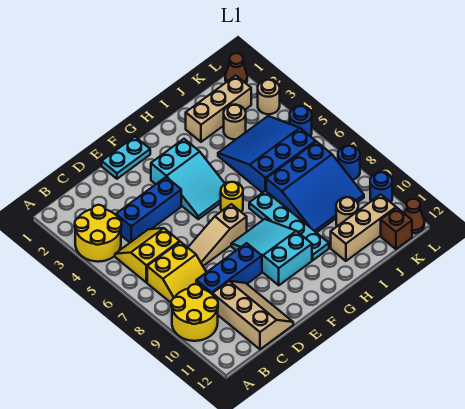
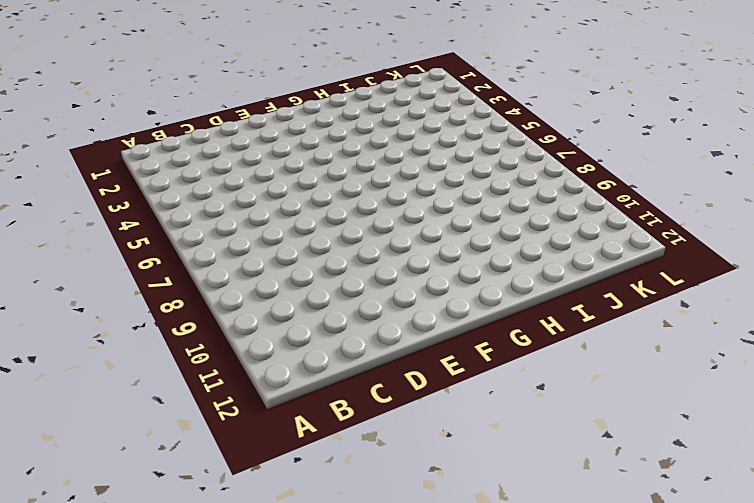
none -> yellow round brick A3:B4 level 1
none -> yellow round brick A9:B10 level 1
none -> yellow slope B5:C6 level 1 top 6

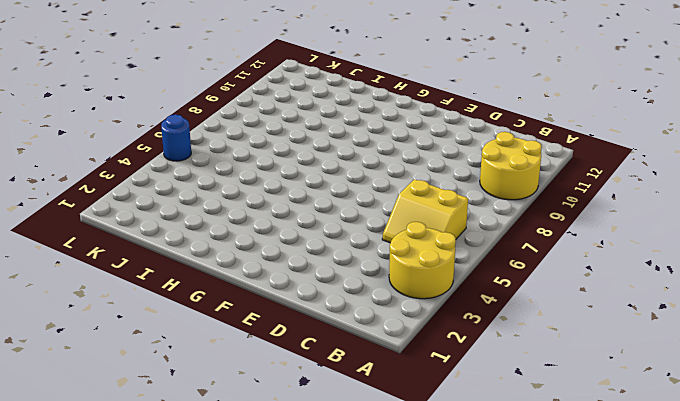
none -> yellow slope B7:C8 level 1 top 7
none -> blue brick C4:E4 level 1
none -> blue brick C9:E9 level 1

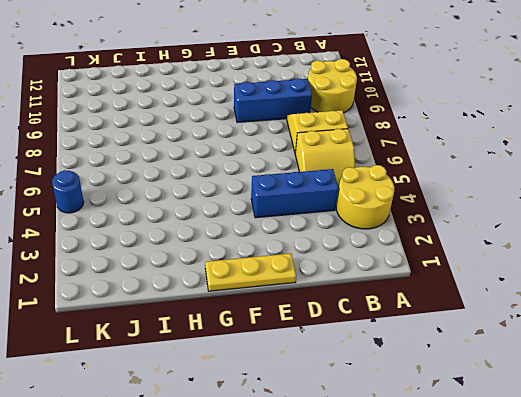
yellow plate E1:G1 level 1 -> cyan plate E1:F1 level 1
none -> tan slope C10:D12 level 1 top C
none -> tan slope D7:F7 level 1 top F
none -> cyan slope F3:G5 level 1 top 3

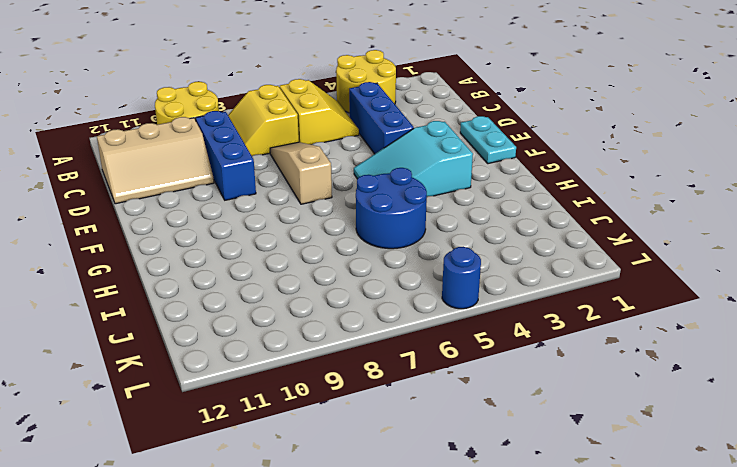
blue round brick H5:I6 level 1 -> blue slope I4:K6 level 1 top 6
none -> cyan slope F8:G10 level 1 top 10
none -> yellow round brick G6 level 1
none -> cyan plate H7:H10 level 1

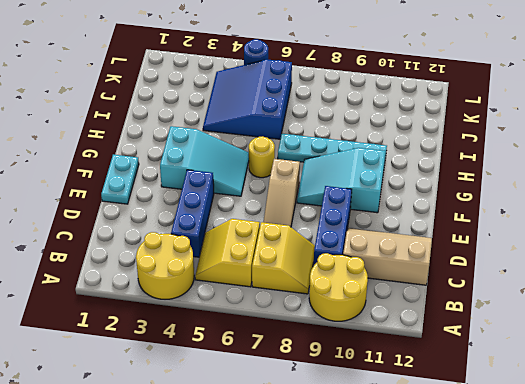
none -> tan brick I2:K2 level 1
none -> blue slope I7:K9 level 1 top 7
none -> tan brick I11:K11 level 1

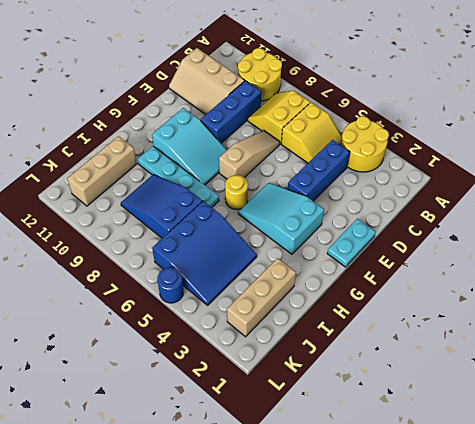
blue slope I7:J9 level 1 top 7 -> blue slope I7:K9 level 1 top 7
none -> tan round brick J3 level 1
none -> tan round brick J10 level 1
none -> brown brick K12 level 1

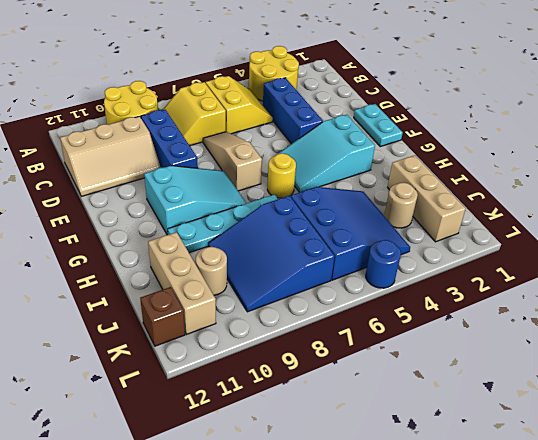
none -> brown cone L1 level 1
none -> tan round brick L3 level 1
none -> blue round brick L8 level 1

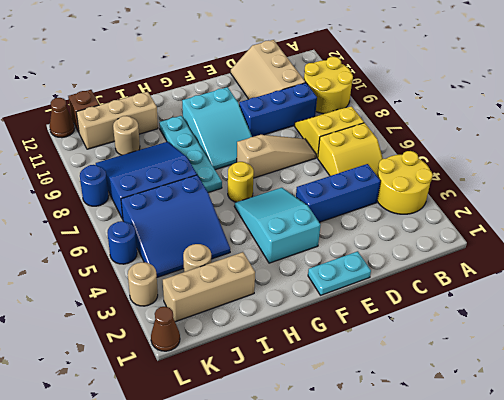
none -> blue round brick L10 level 1

